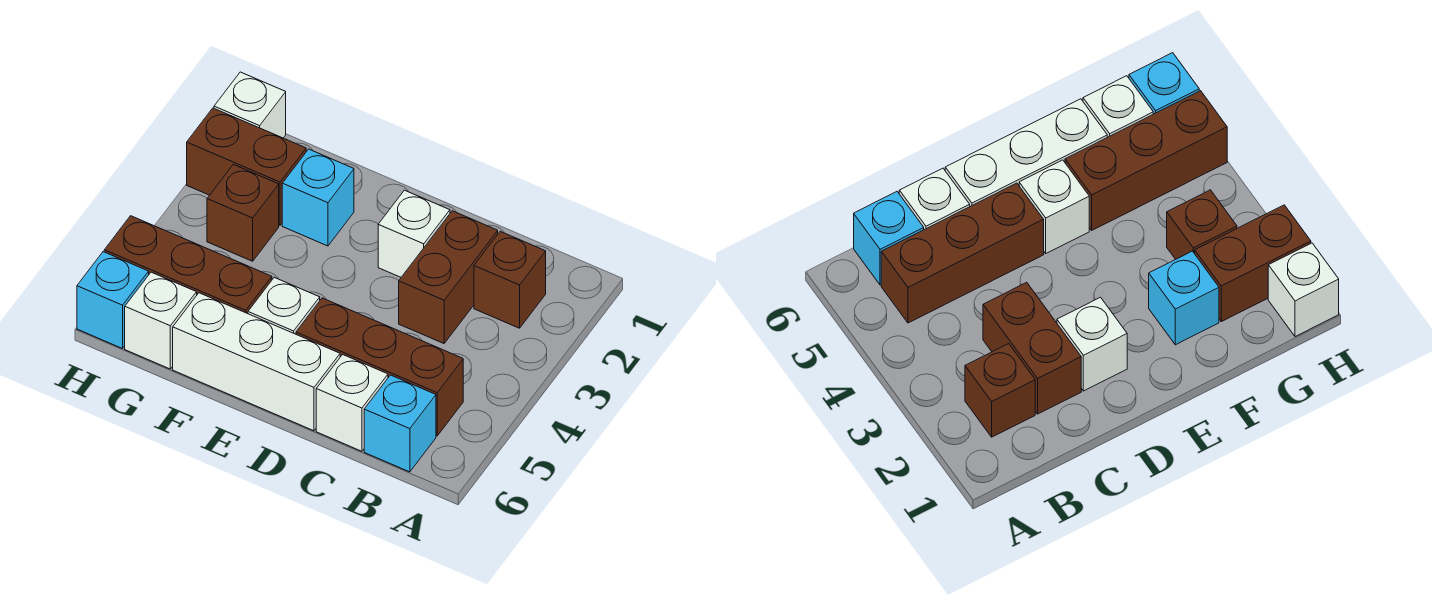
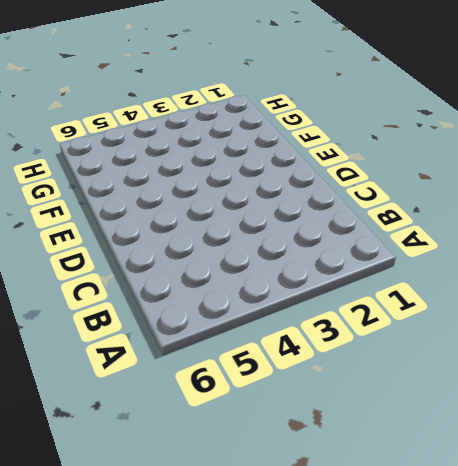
none -> brown brick B2 level 1
none -> brown brick B5:D5 level 1
none -> cyan brick B6 level 1

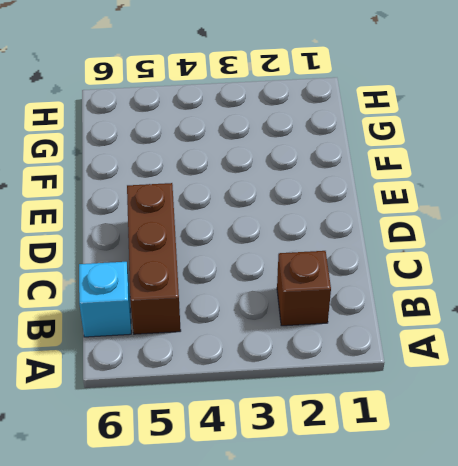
none -> brown brick C2:C3 level 1
none -> white brick C6 level 1
none -> white brick D2 level 1

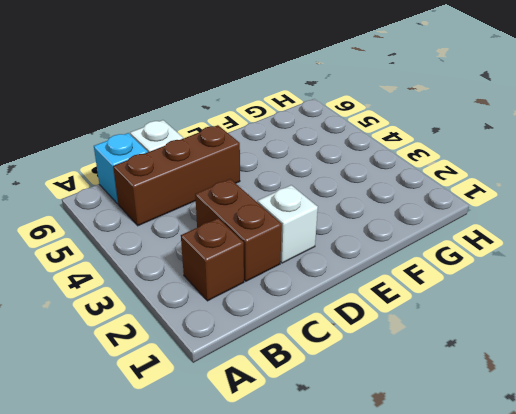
none -> white brick D6:F6 level 1
none -> white brick E5 level 1
none -> cyan brick F2 level 1

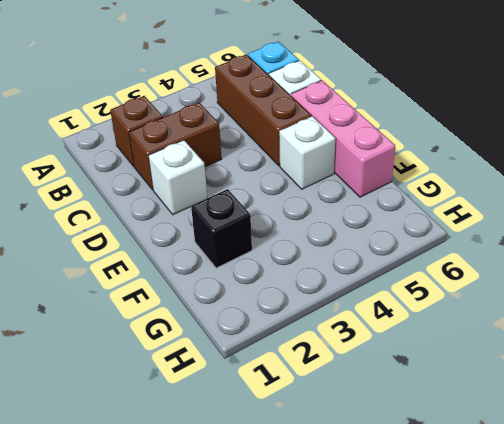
pink brick D6:F6 level 1 -> white brick D6:F6 level 1
black brick F2 level 1 -> cyan brick F2 level 1
none -> brown brick F5:H5 level 1
none -> brown brick G2:H2 level 1
none -> brown brick G3 level 1

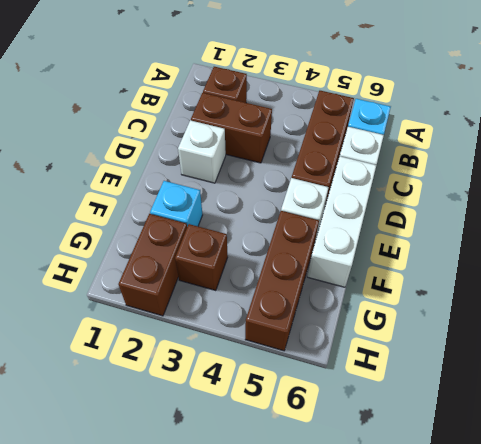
none -> white brick G6 level 1
none -> white brick H1 level 1
none -> cyan brick H6 level 1

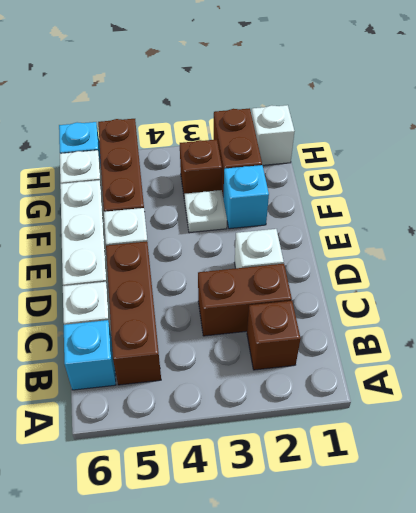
white plate F3 level 1 -> none

